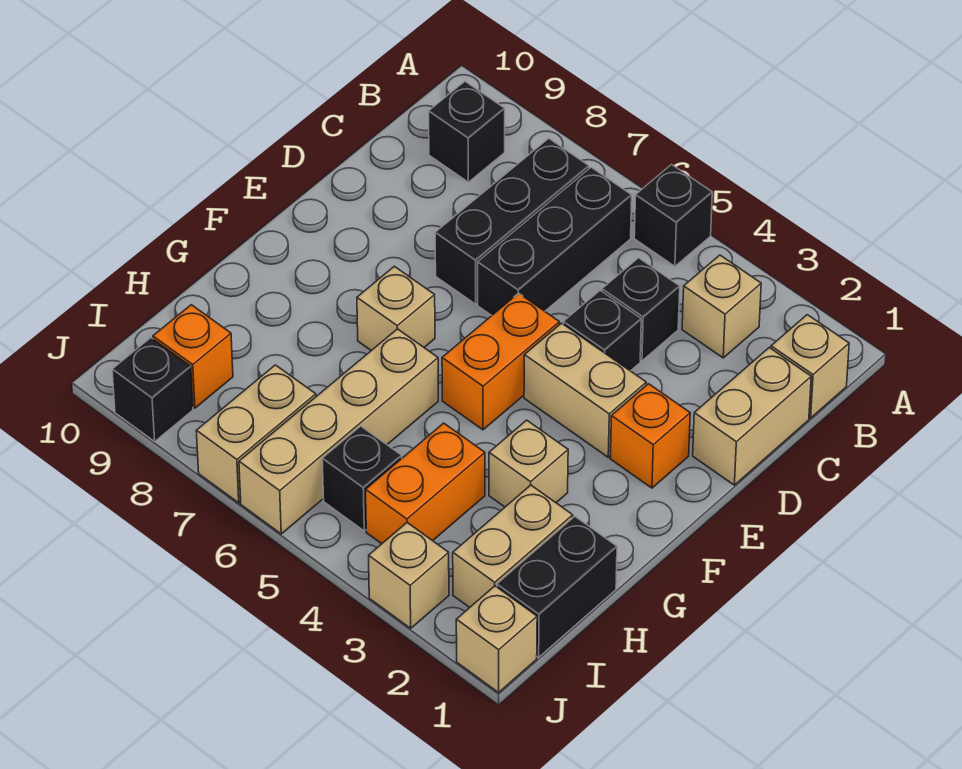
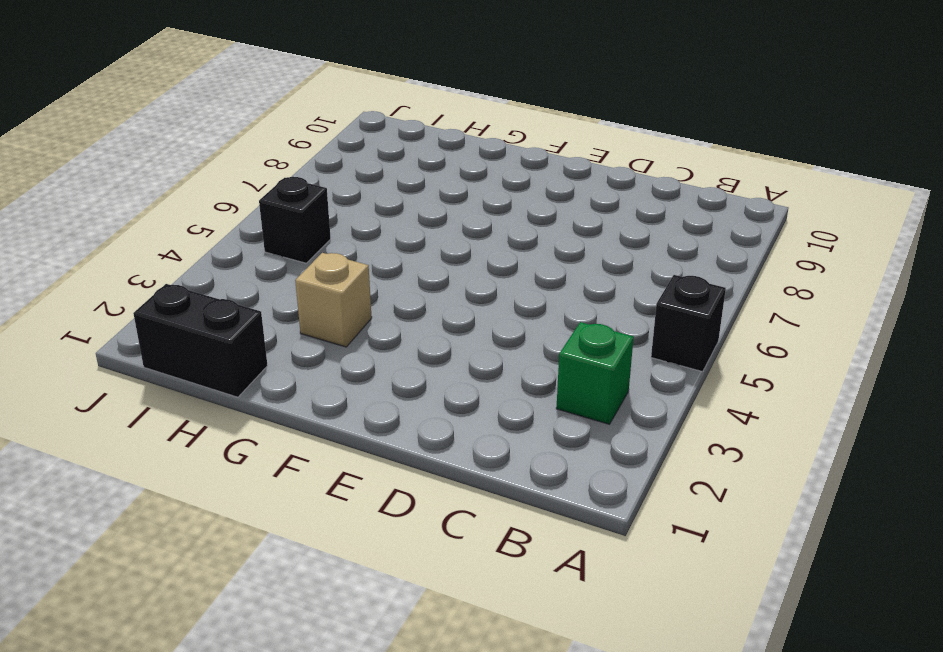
green brick B3 level 1 -> tan brick B3 level 1
none -> tan brick B1 level 1
none -> black brick B6:D6 level 1
none -> black brick B7:D7 level 1

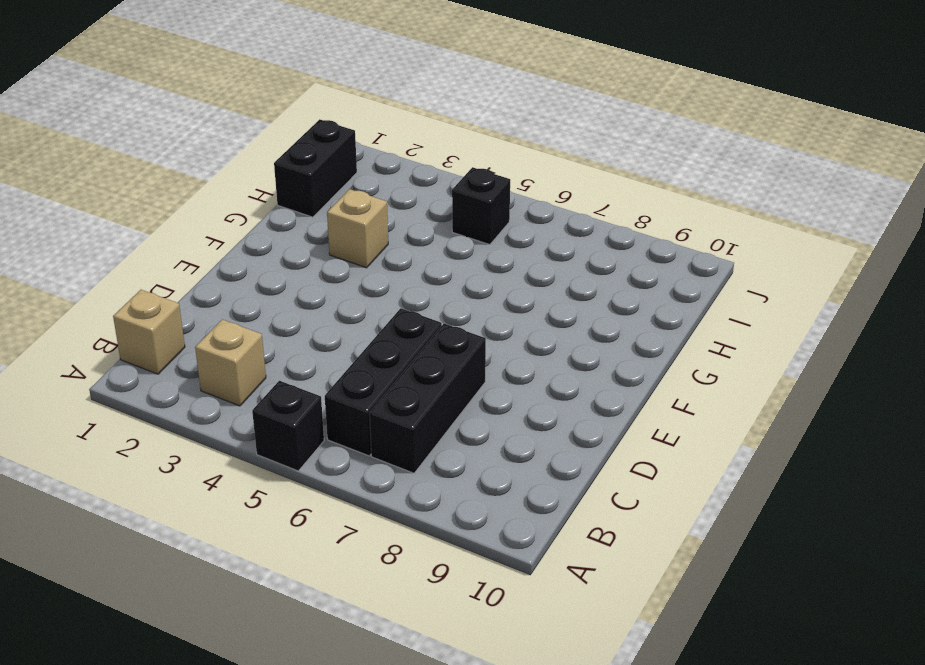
none -> black brick B9 level 1
none -> tan brick C1:D1 level 1
none -> black brick C4 level 1

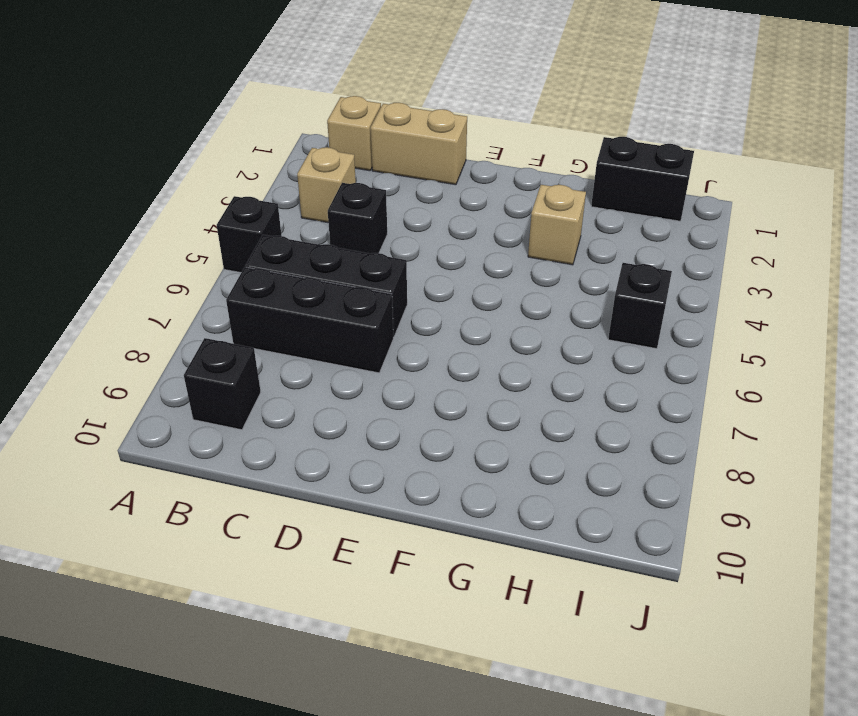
none -> black brick D4 level 1
none -> orange brick E2 level 1
none -> tan brick E3:E4 level 1

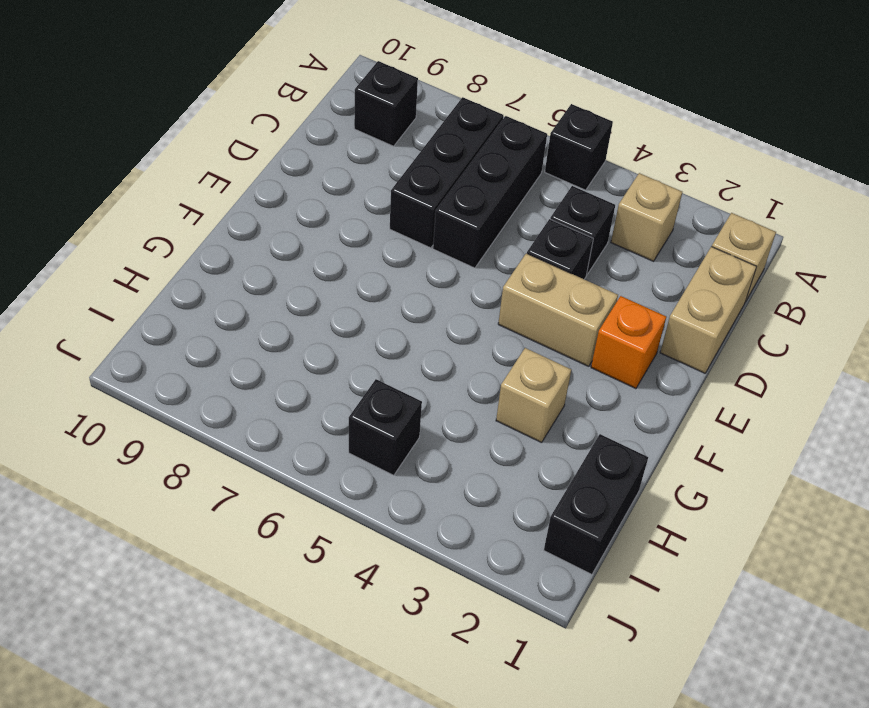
none -> orange brick E5:F5 level 1
none -> tan brick F7 level 1
none -> tan brick G6:J6 level 1

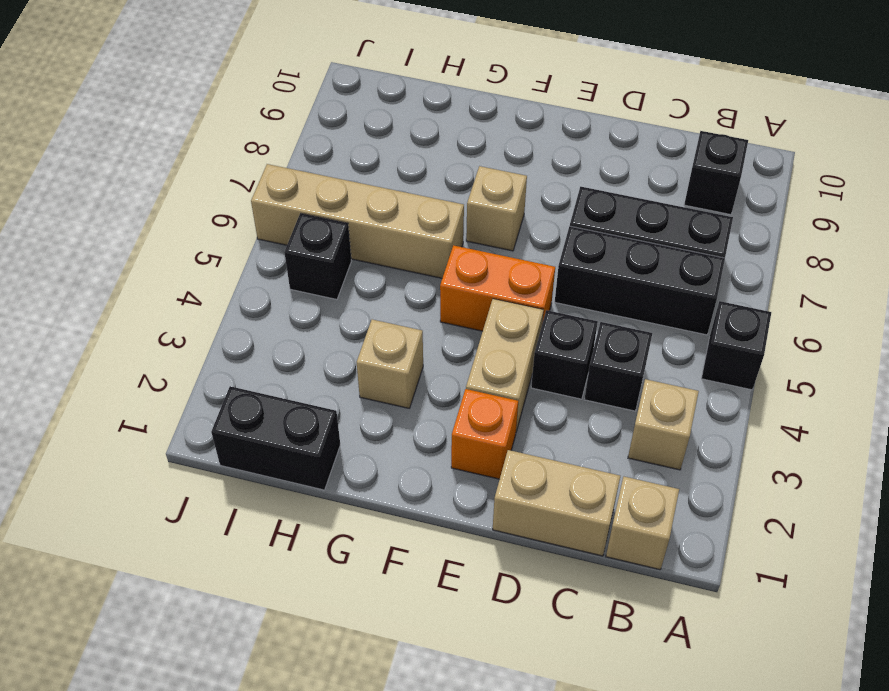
none -> tan brick H2:I2 level 1
none -> orange brick H4:I4 level 1
none -> tan brick I7:J7 level 1

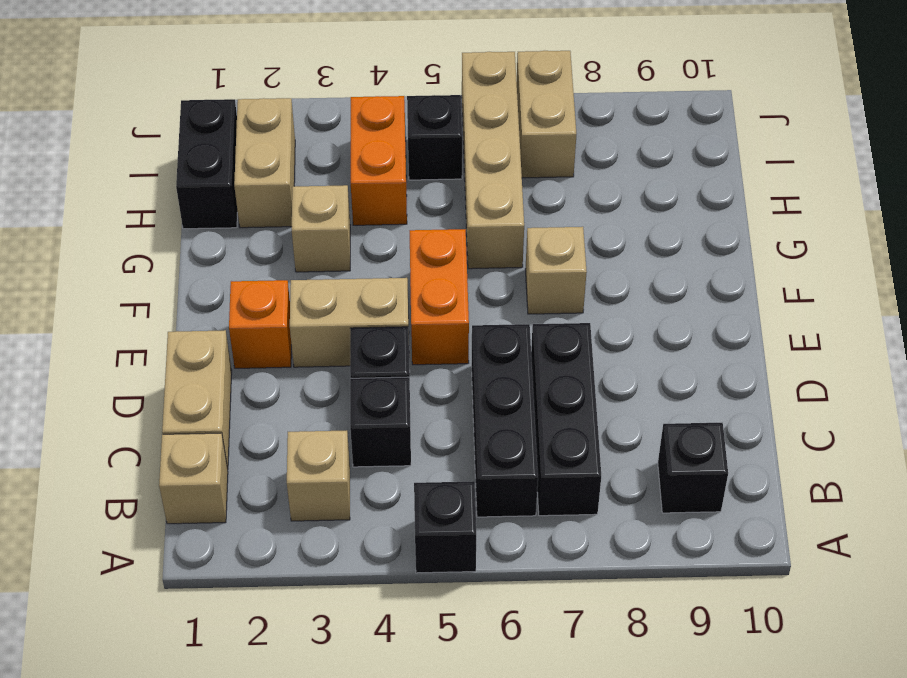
none -> orange brick I9 level 1
none -> tan brick J1 level 1
none -> tan brick J3 level 1

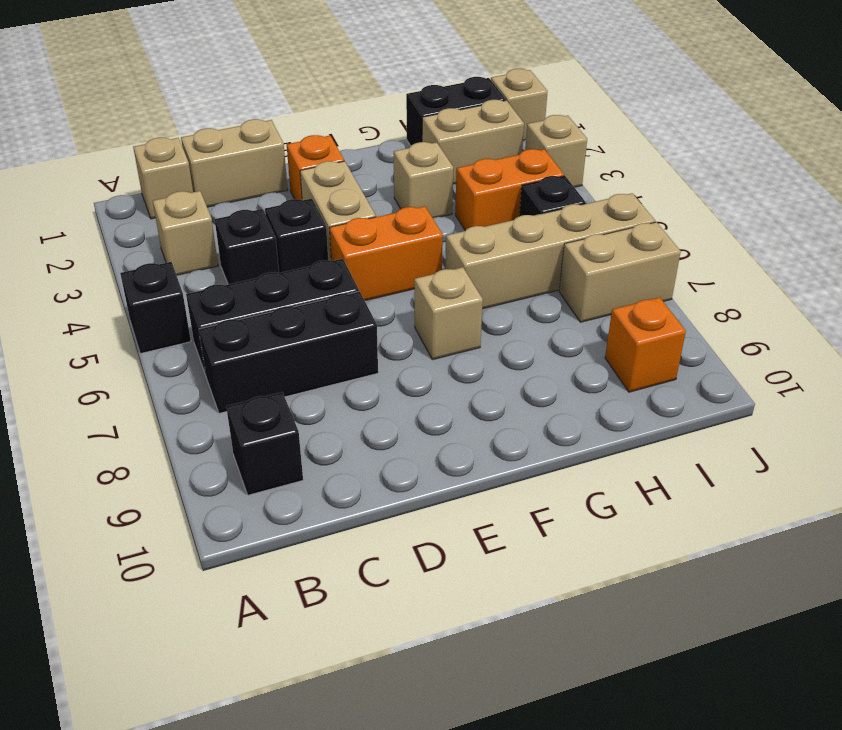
none -> black brick J9 level 1

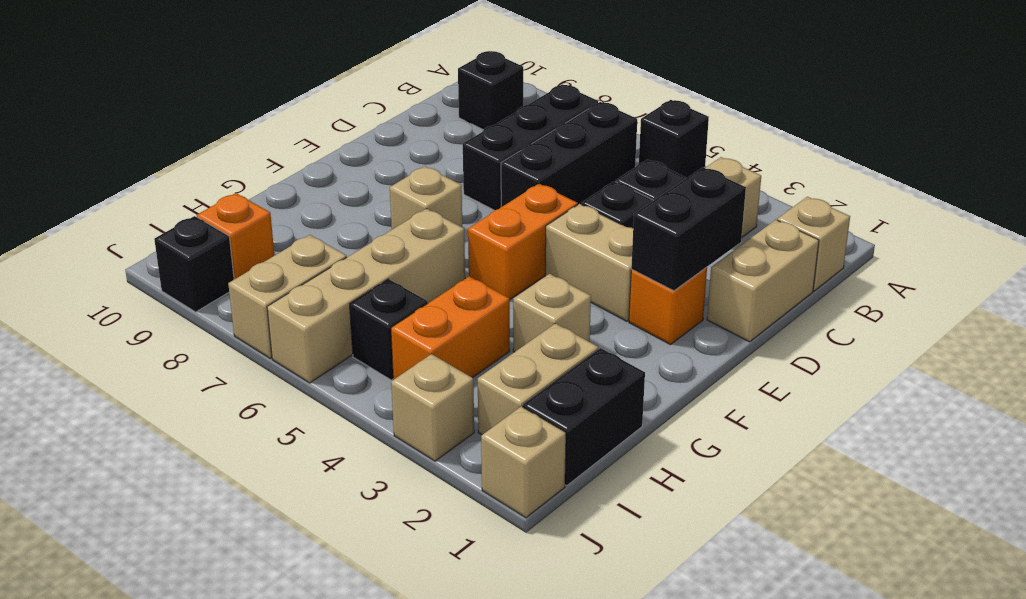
black brick D2:E2 level 2 -> none

